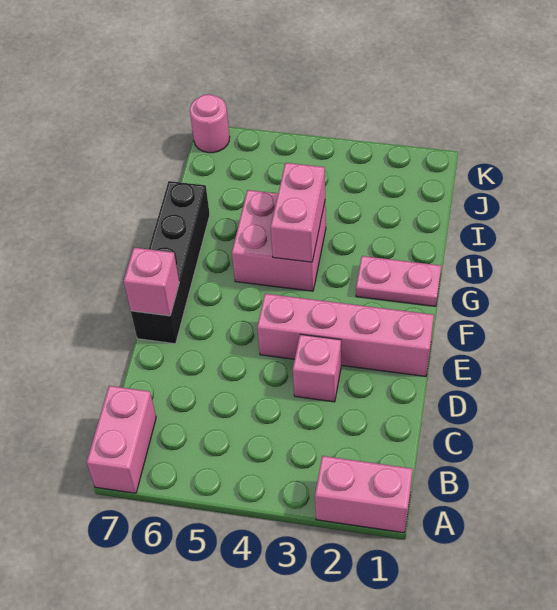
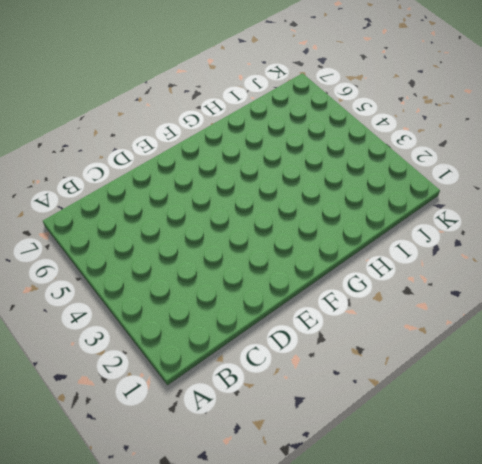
none -> pink brick A1:A2 level 1
none -> pink brick A7:B7 level 1

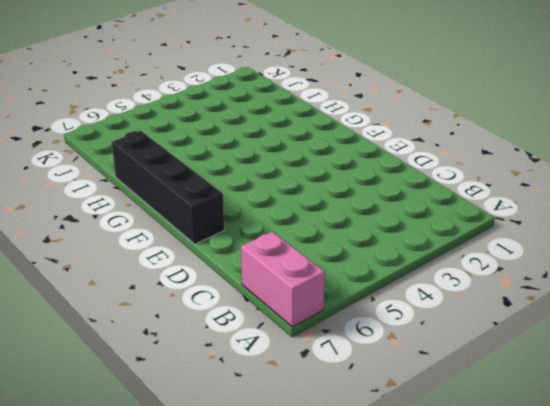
none -> pink brick A1:A2 level 1
none -> pink brick D3 level 1

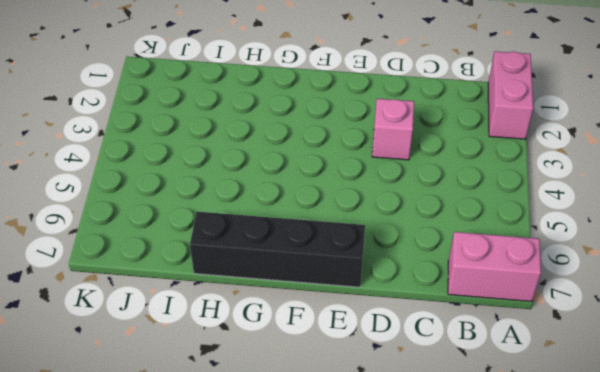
none -> pink brick E1:E4 level 1
none -> pink plate G1:G2 level 1

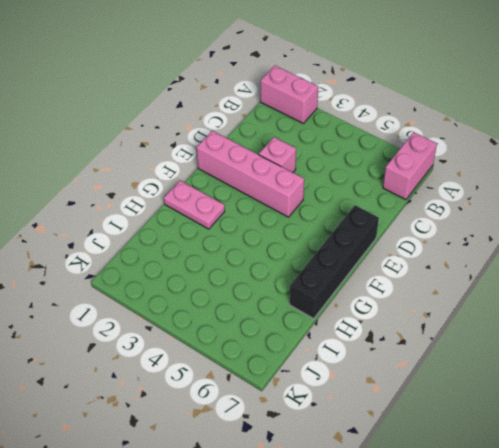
none -> pink brick G4:H5 level 1
none -> pink round brick K7 level 1

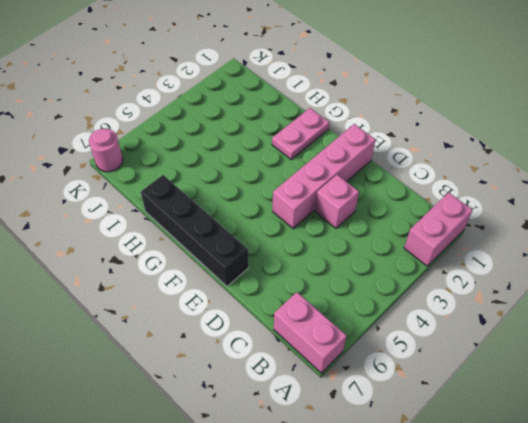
none -> pink brick G4:H5 level 1
none -> pink brick E7 level 2

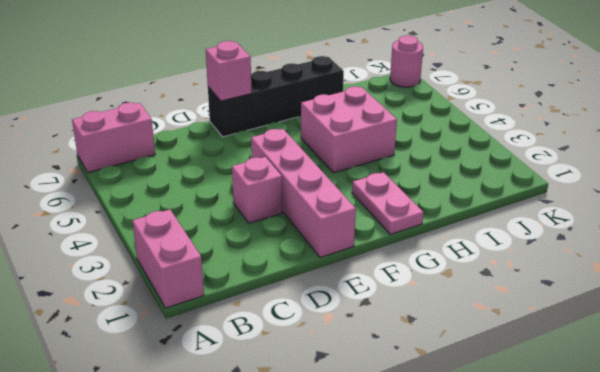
none -> pink brick G4:H4 level 2

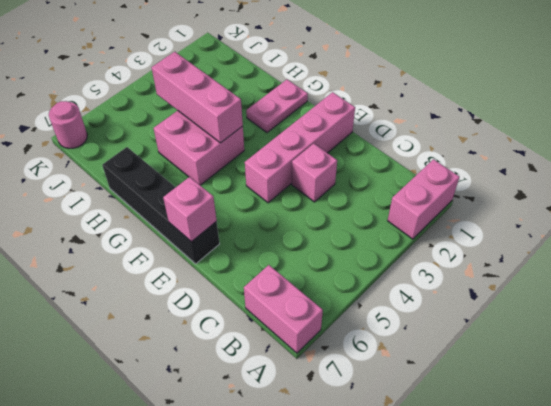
pink brick G4:I4 level 2 -> pink brick G4:H4 level 2

